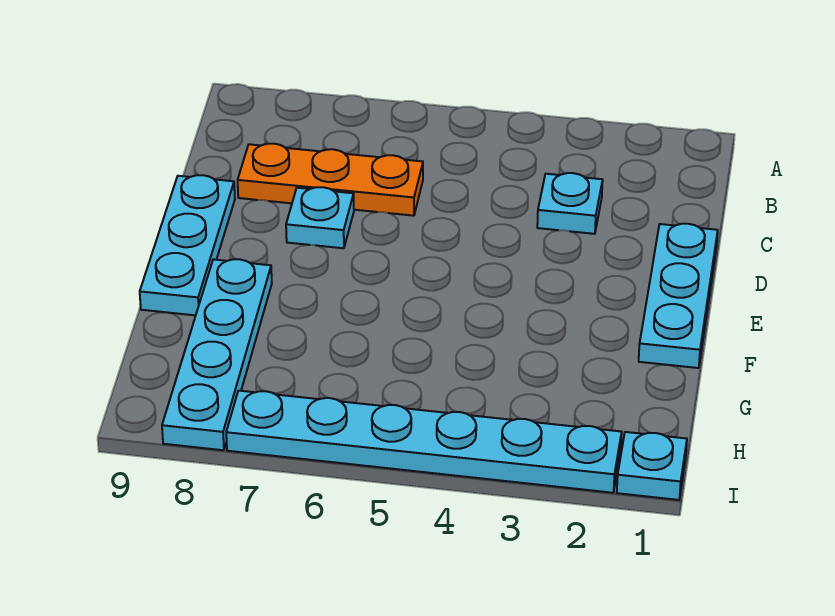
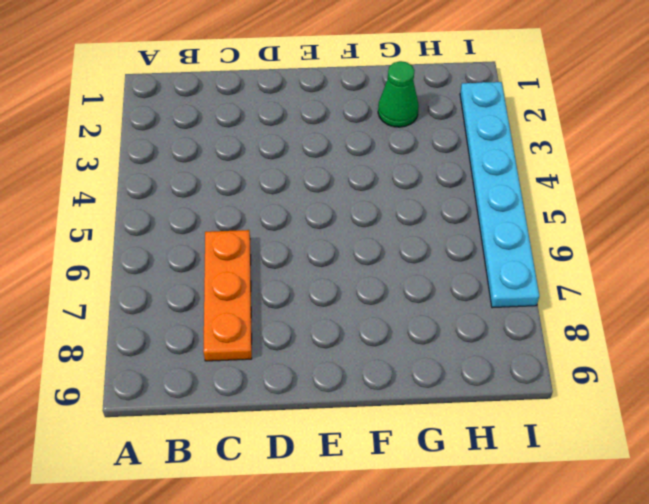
green cone G2 level 1 -> none
none -> cyan plate C3 level 1
none -> cyan plate D1:F1 level 1

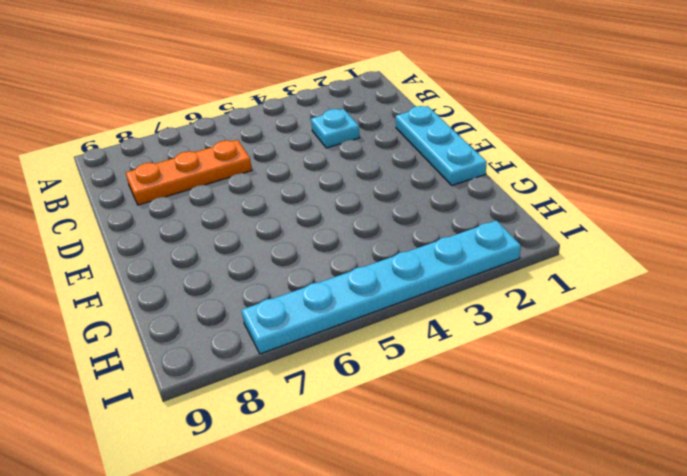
none -> cyan plate D7 level 1
none -> cyan plate D9:F9 level 1

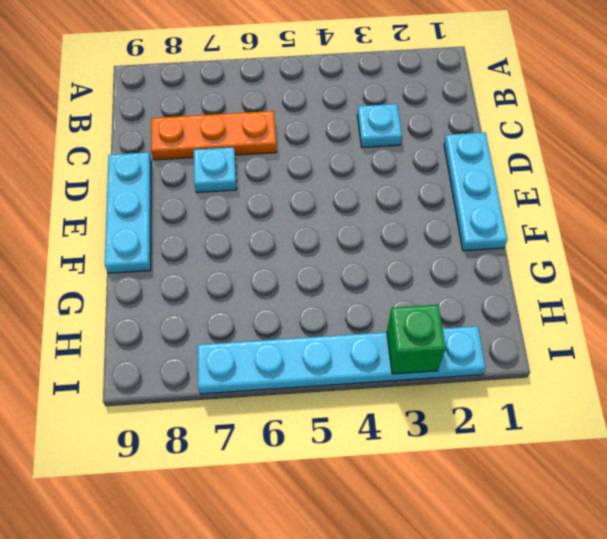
green brick I3 level 2 -> none
none -> cyan plate F8:I8 level 1
none -> cyan plate I1 level 1

